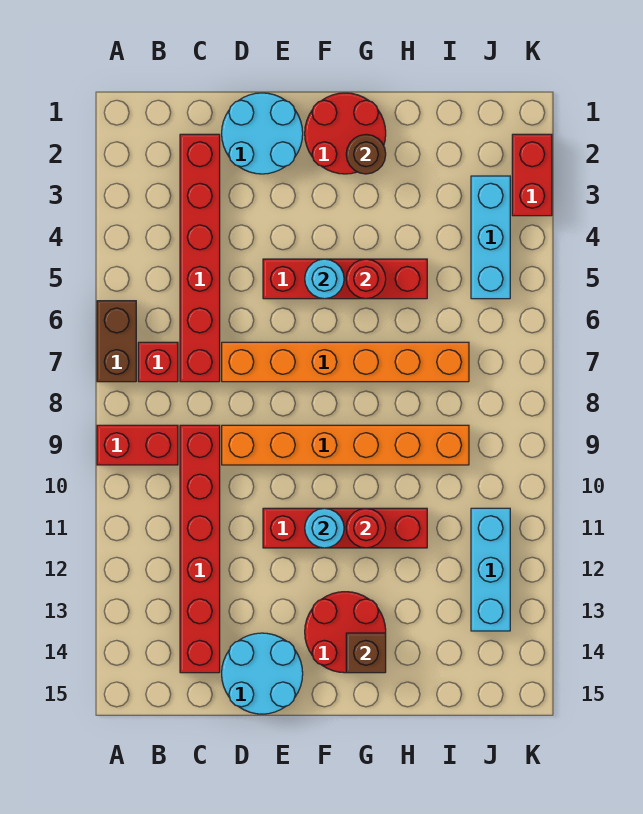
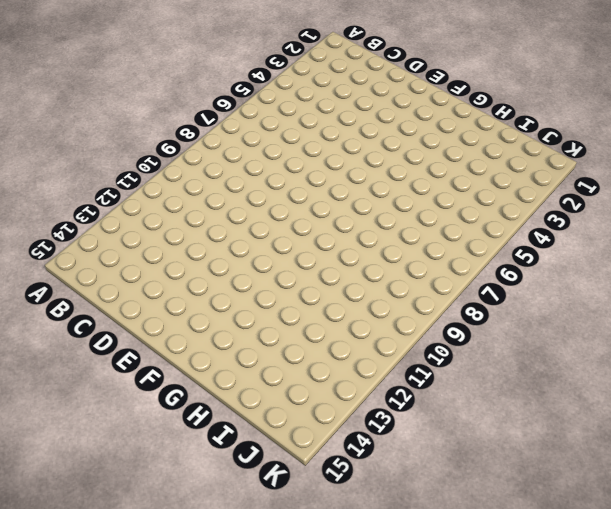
none -> brown brick A6:A7 level 1
none -> red brick A9:B9 level 1
none -> red brick B7 level 1

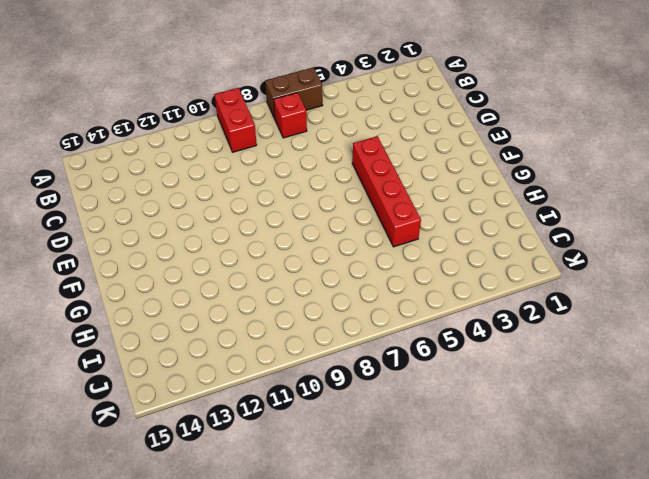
none -> red brick C2:C7 level 1
none -> red brick C9:C14 level 1
none -> cyan round brick D1:E2 level 1

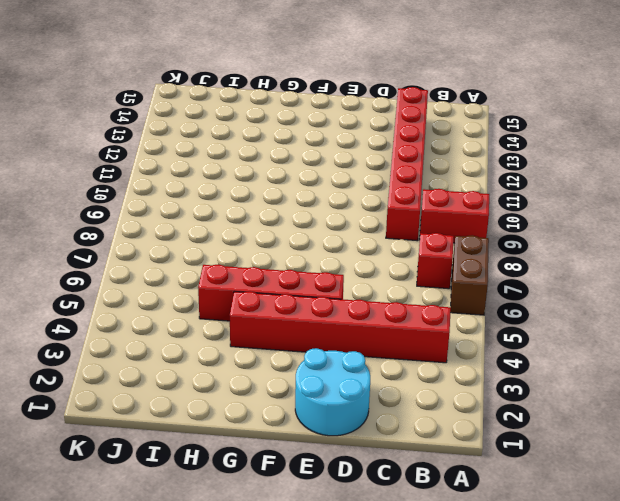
red brick B4:G4 level 1 -> red brick C2:C7 level 1
none -> orange brick D7:I7 level 1
none -> orange brick D9:I9 level 1
none -> cyan round brick D14:E15 level 1

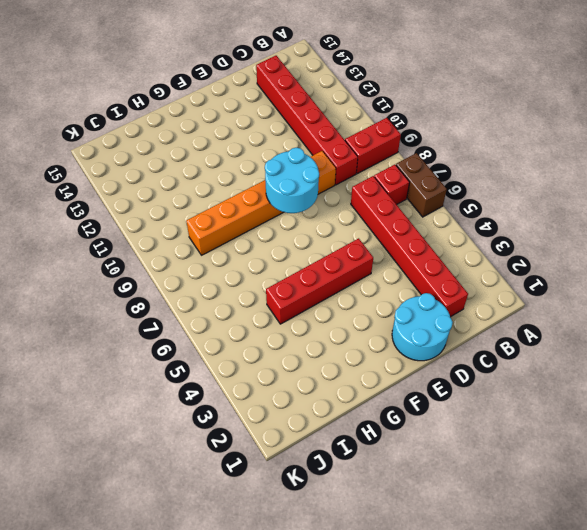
cyan round brick E8:F9 level 2 -> cyan round brick D14:E15 level 1
none -> orange brick D7:I7 level 1
none -> red brick E11:H11 level 1
none -> red round brick F1:G2 level 1

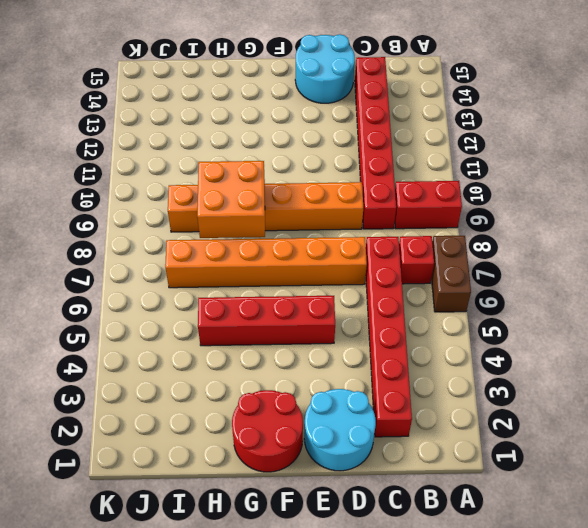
orange brick G8:H9 level 2 -> none
none -> red brick E11:H11 level 1
none -> red round brick F13:G14 level 1
none -> cyan brick J3:J5 level 1

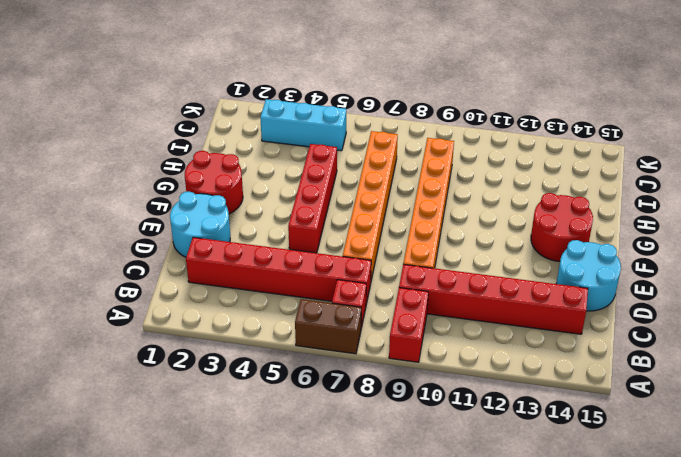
none -> red brick E11:H11 level 1
none -> cyan brick J11:J13 level 1
none -> red brick K2:K3 level 1

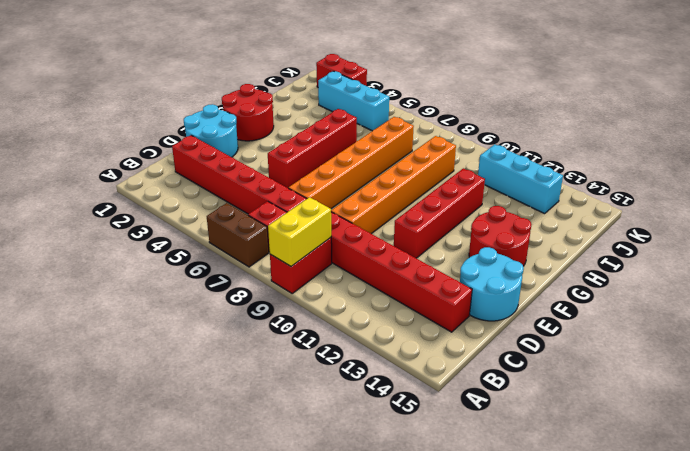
yellow brick A9:B9 level 2 -> none
none -> cyan round brick F5 level 2
none -> cyan round brick F11 level 2
none -> brown round brick G2 level 2

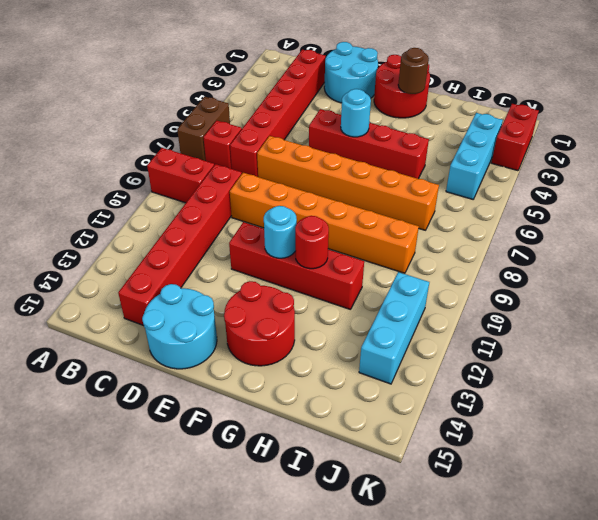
none -> red round brick G5 level 2
none -> brown brick G14 level 2

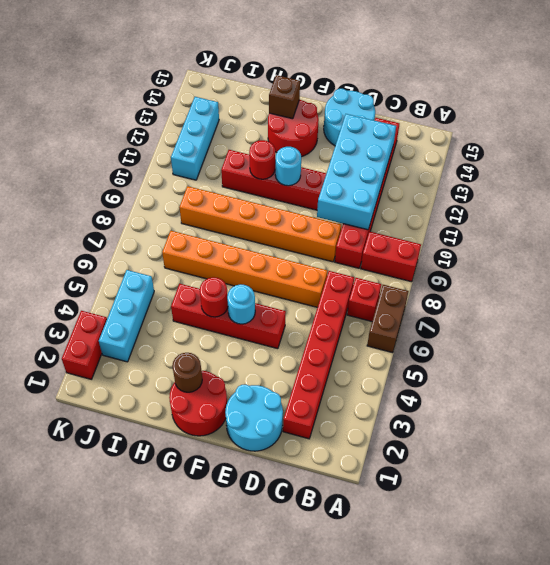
cyan brick C10:D13 level 2 -> none

